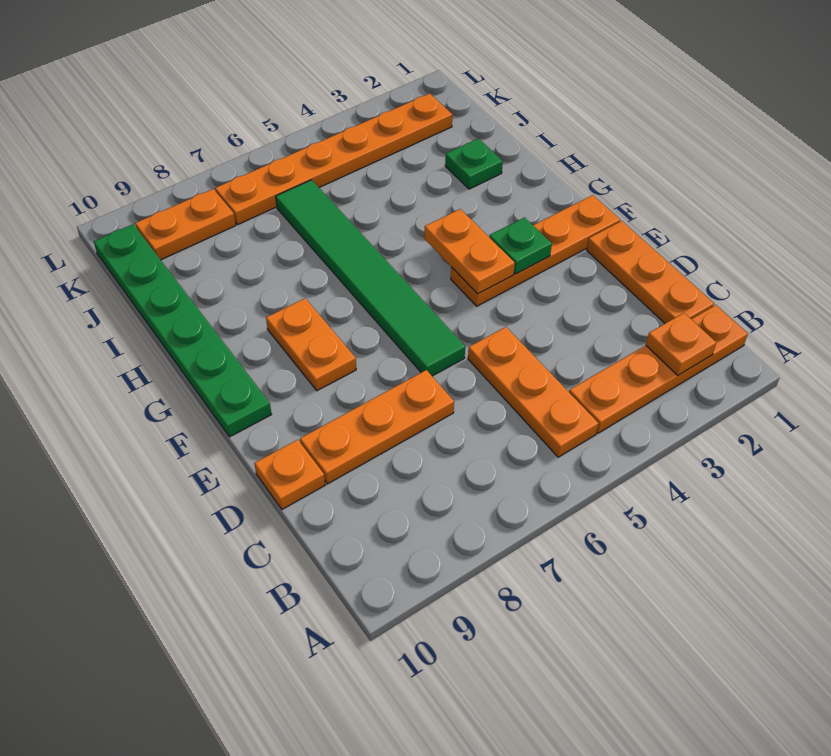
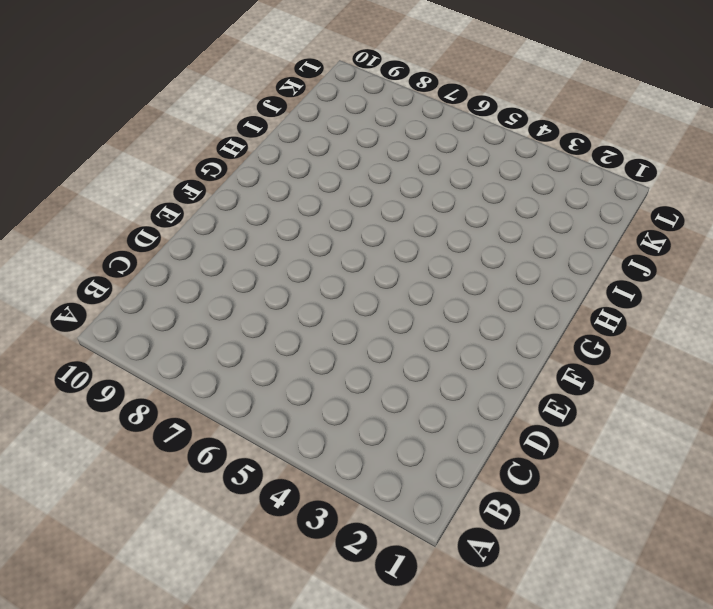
none -> orange plate B1:B4 level 1
none -> orange plate B5:D5 level 1
none -> orange plate C1:E1 level 1

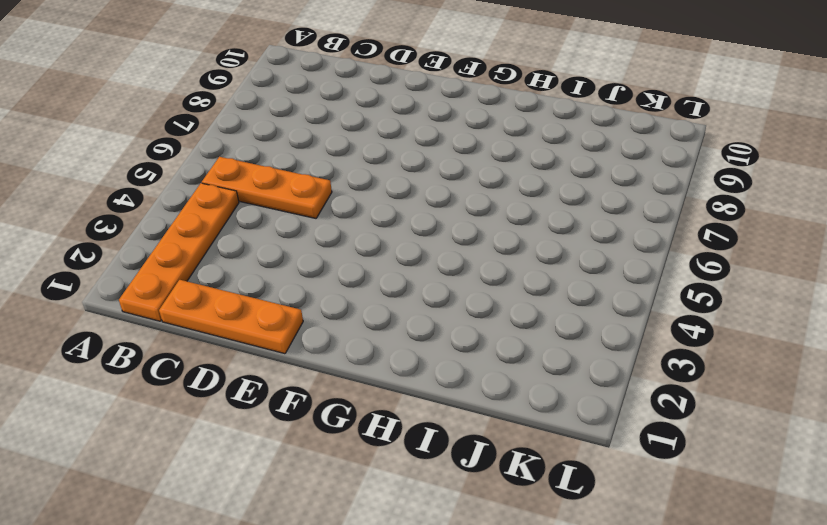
none -> orange plate D7:D9 level 1
none -> orange plate D10 level 1
none -> green tile E6:J6 level 1

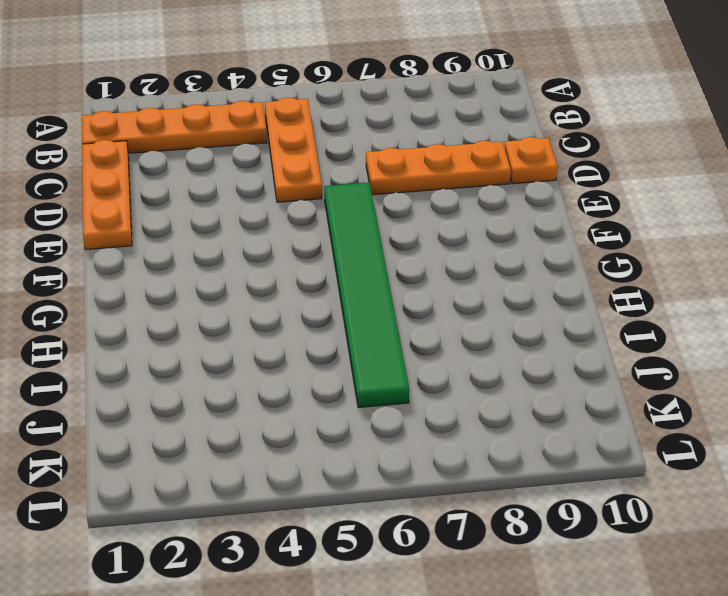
none -> orange plate F1:F4 level 1
none -> orange plate F8:G8 level 1
none -> green plate F10:K10 level 1

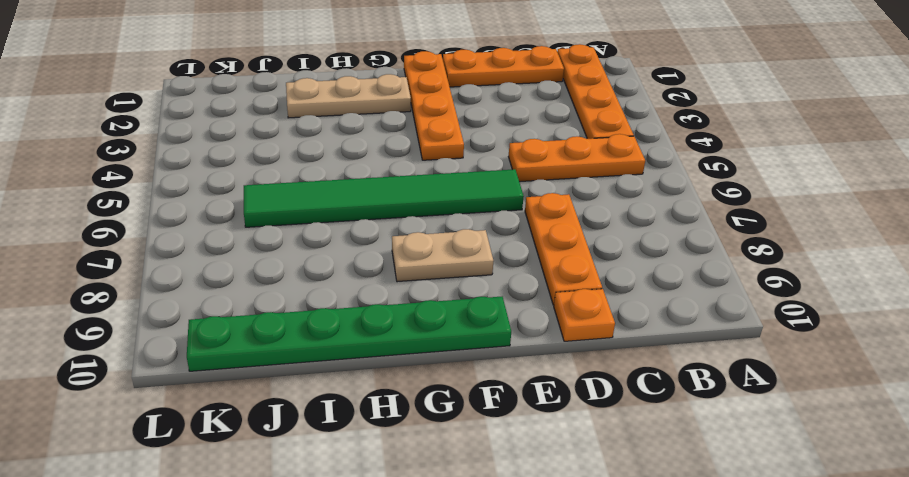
tan plate F8:G8 level 1 -> orange plate F8:G8 level 1
tan plate G2:I2 level 1 -> green plate I2 level 1
none -> orange plate K2:K7 level 1
none -> orange plate K8:K9 level 1
none -> orange plate B2 level 2

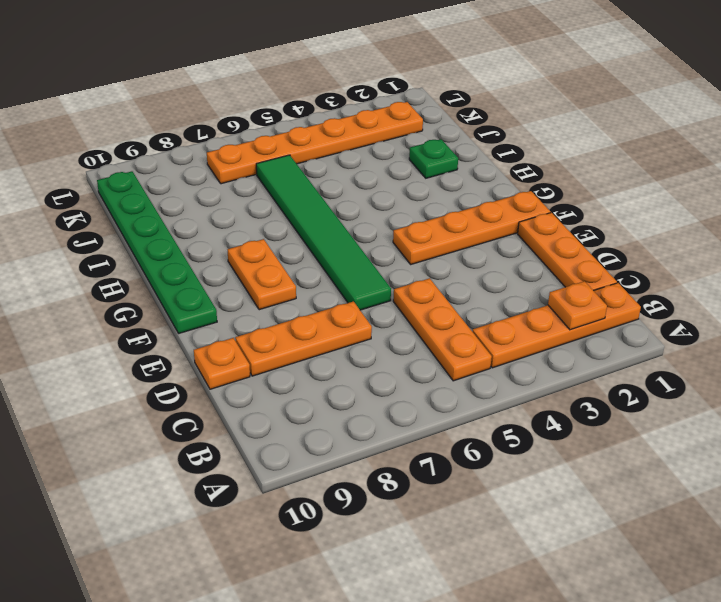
none -> orange plate K8:K9 level 1
none -> green plate F3 level 2
none -> orange plate F4:G4 level 2

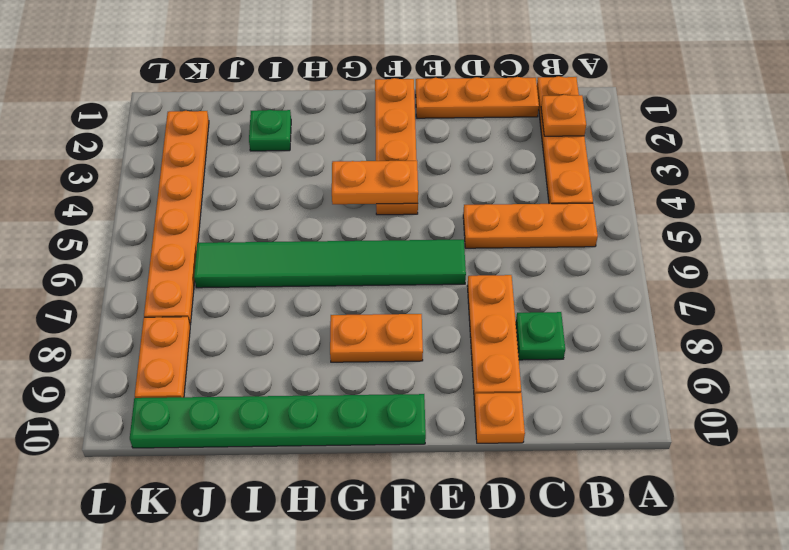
green plate C8 level 1 -> green plate F3 level 2

